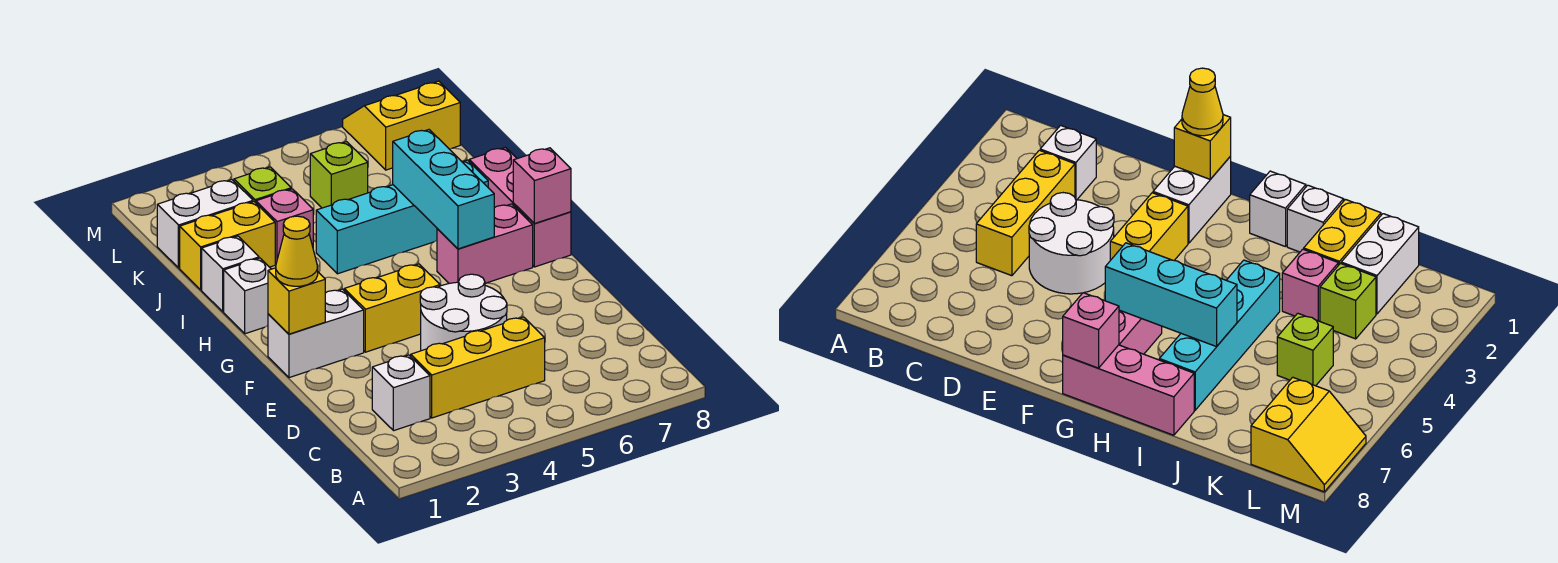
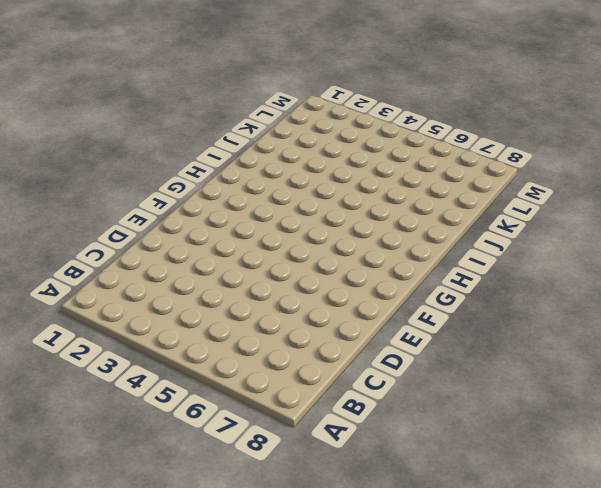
none -> white brick C2 level 1
none -> yellow brick C3:C5 level 1
none -> white round brick D4:E5 level 1

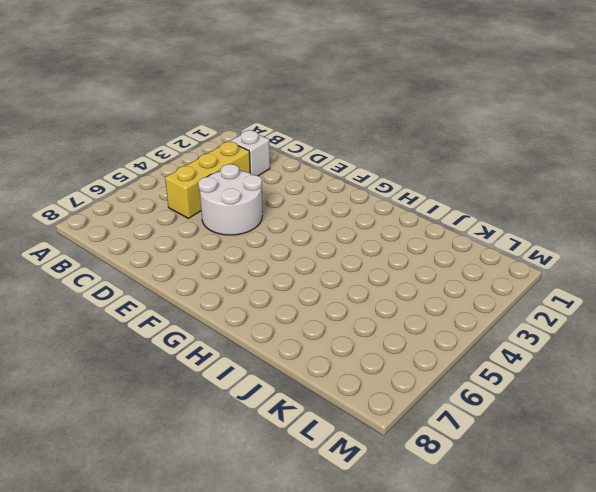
none -> white brick F1:F2 level 1
none -> yellow brick F3:F4 level 1
none -> pink brick G6:G7 level 1

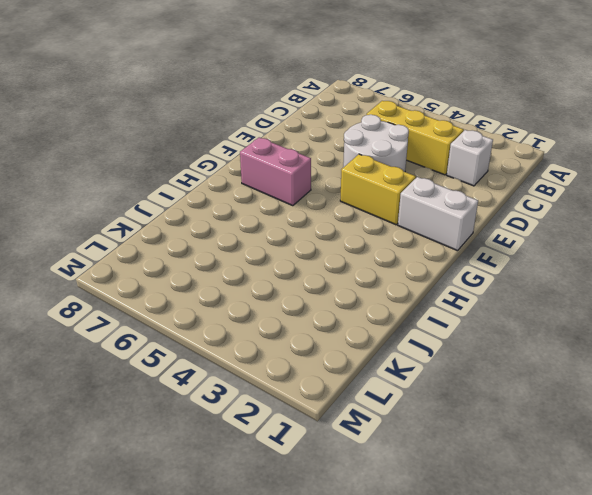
none -> pink brick G8:I8 level 1
none -> white brick H1 level 1
none -> white brick I1 level 1

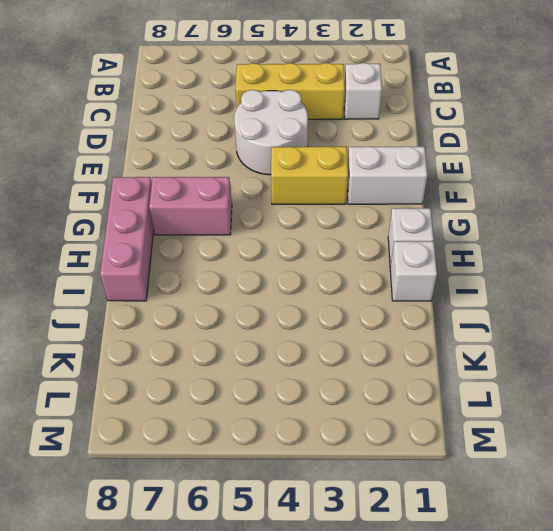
none -> cyan brick I4:I7 level 1
none -> yellow brick J1:J2 level 1
none -> pink brick J3 level 1

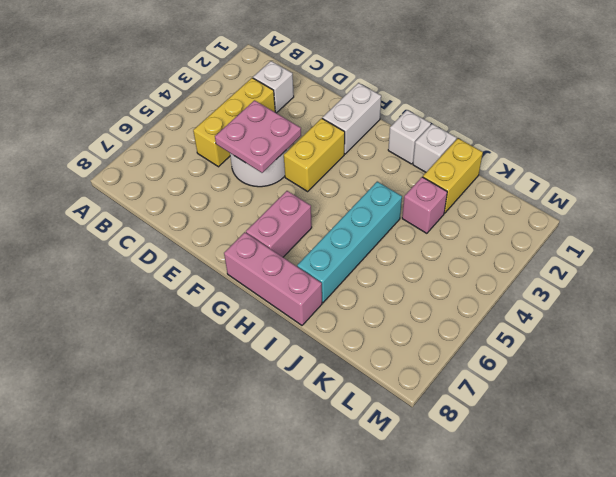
pink plate D4:E5 level 2 -> none
none -> white brick K1:K2 level 1
none -> lime brick K3 level 1
none -> lime brick K5 level 1

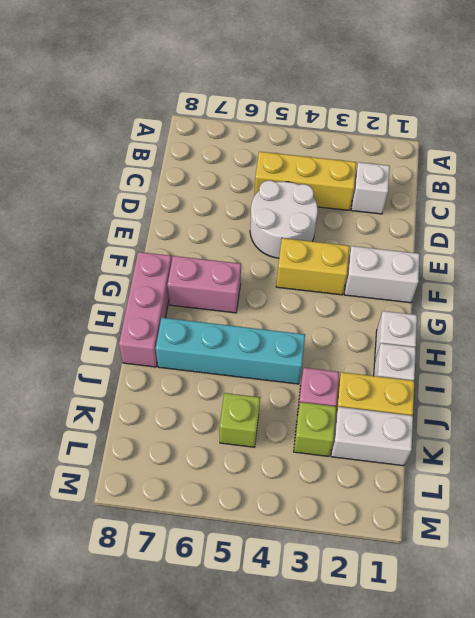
none -> yellow slope L7:M8 level 1 top L
none -> yellow brick F1 level 2
none -> cyan brick G6:I6 level 2

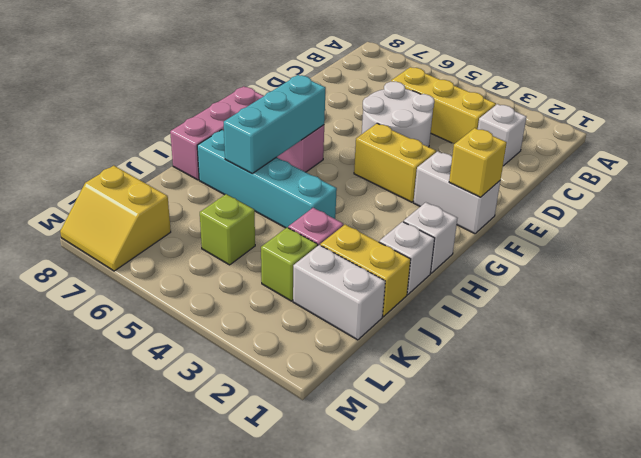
none -> pink brick G8 level 2
none -> yellow cone F1 level 3

